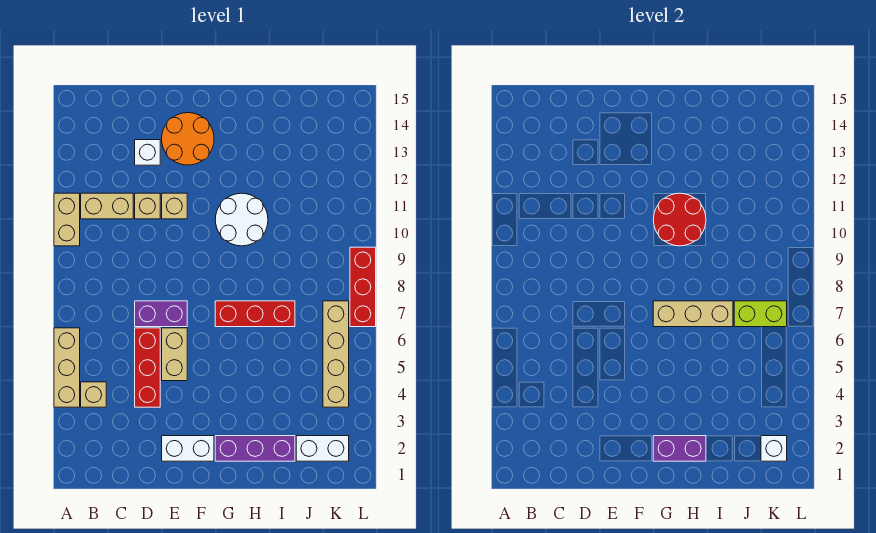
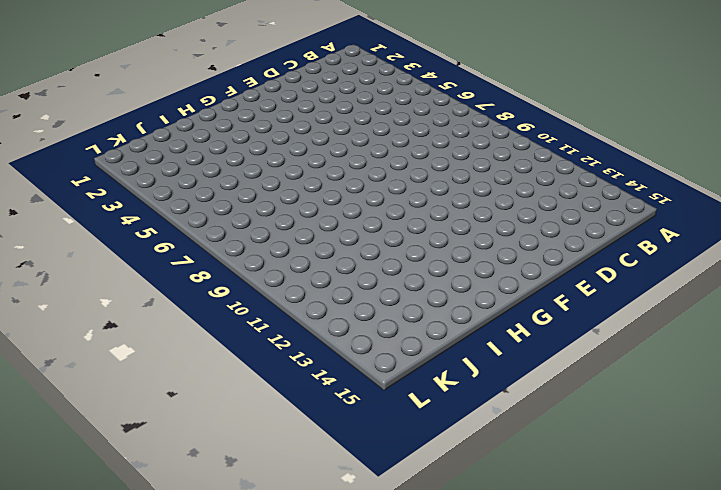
none -> tan brick A4:A6 level 1
none -> tan brick A10:A11 level 1
none -> tan brick B4 level 1

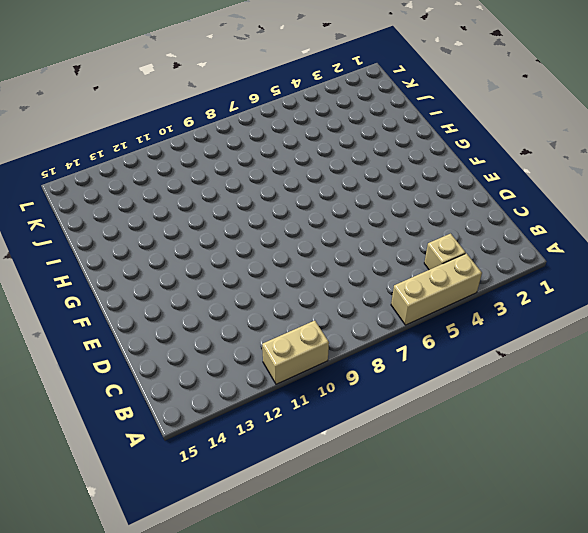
none -> tan brick B11:C11 level 1
none -> red brick D4:D6 level 1
none -> purple brick D7:E7 level 1

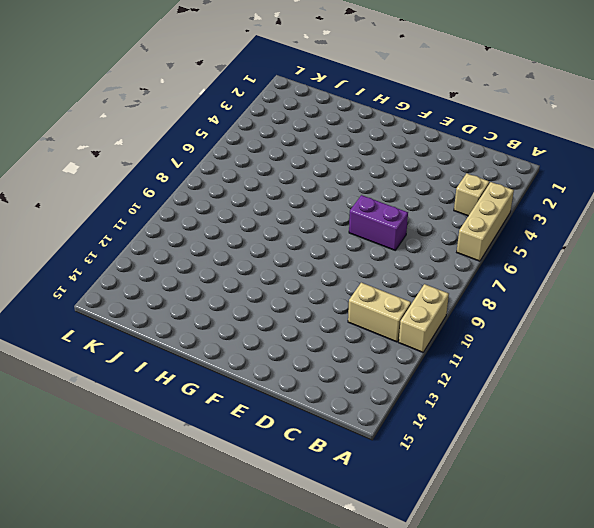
none -> red brick D4:D6 level 1
none -> tan brick D11 level 1
none -> white brick D13 level 1

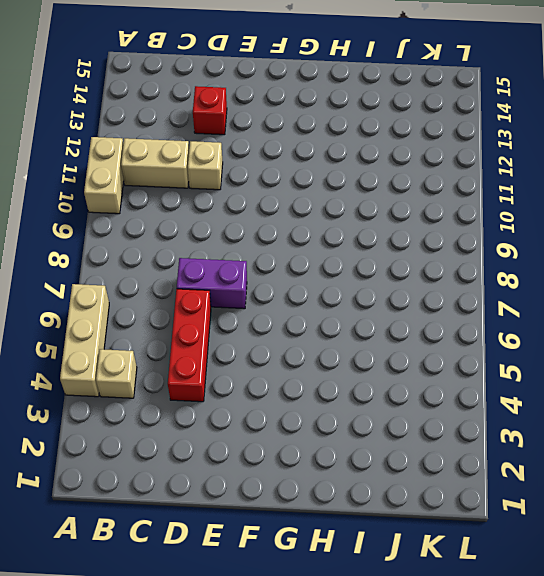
red brick D13 level 1 -> white brick D13 level 1
none -> white brick E2:F2 level 1
none -> tan brick E5:E6 level 1
none -> tan brick E11 level 1

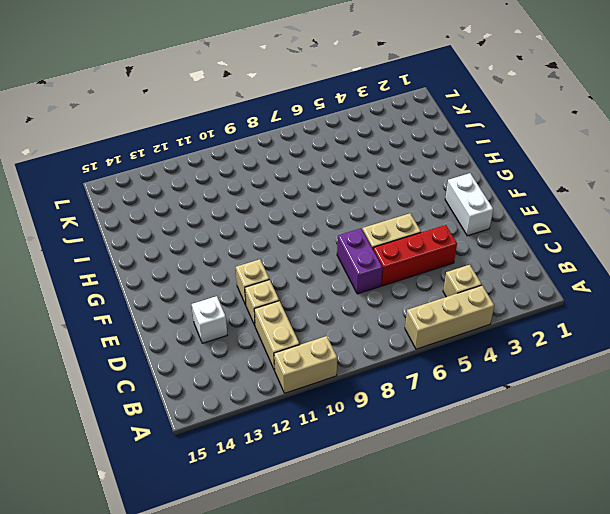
none -> orange round brick E13:F14 level 1
none -> purple brick G2:I2 level 1
none -> red brick G7:I7 level 1

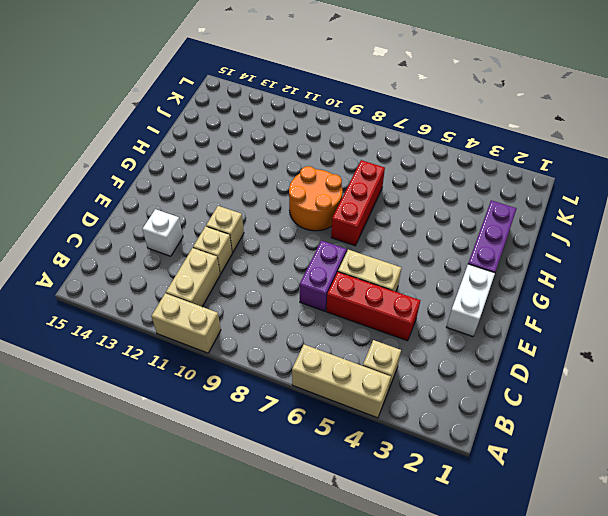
orange round brick G8:H9 level 1 -> orange round brick E13:F14 level 1
none -> white round brick G10:H11 level 1
none -> white brick J2:K2 level 1
none -> tan brick K4:K7 level 1

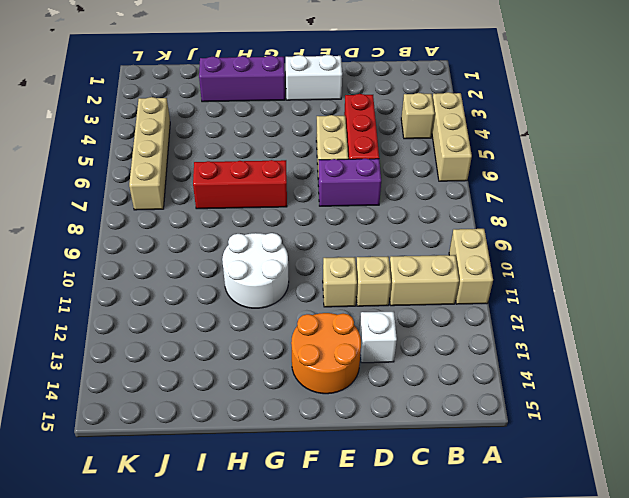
none -> white brick J2:K2 level 1
none -> red brick L7:L9 level 1
none -> purple brick G2:H2 level 2

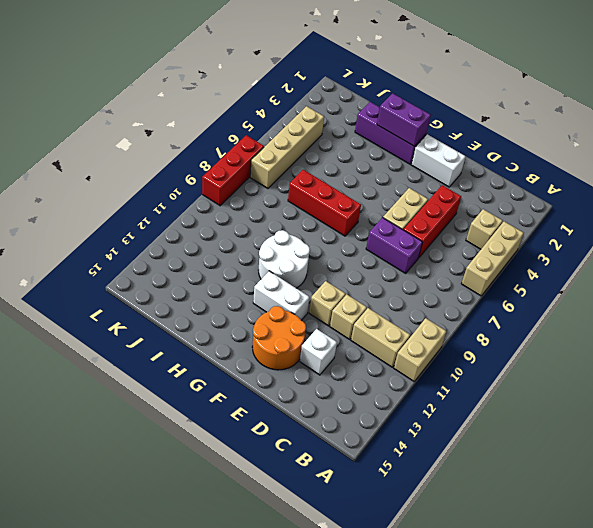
white brick F12:G12 level 1 -> white brick J2:K2 level 1
none -> tan brick G7:I7 level 2
none -> red round brick G10:H11 level 2
none -> lime brick J7:K7 level 2

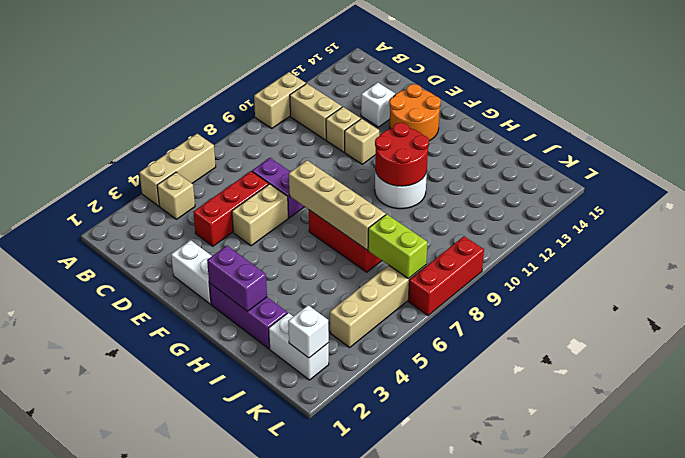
tan brick F7:I7 level 2 -> tan brick G7:I7 level 2

